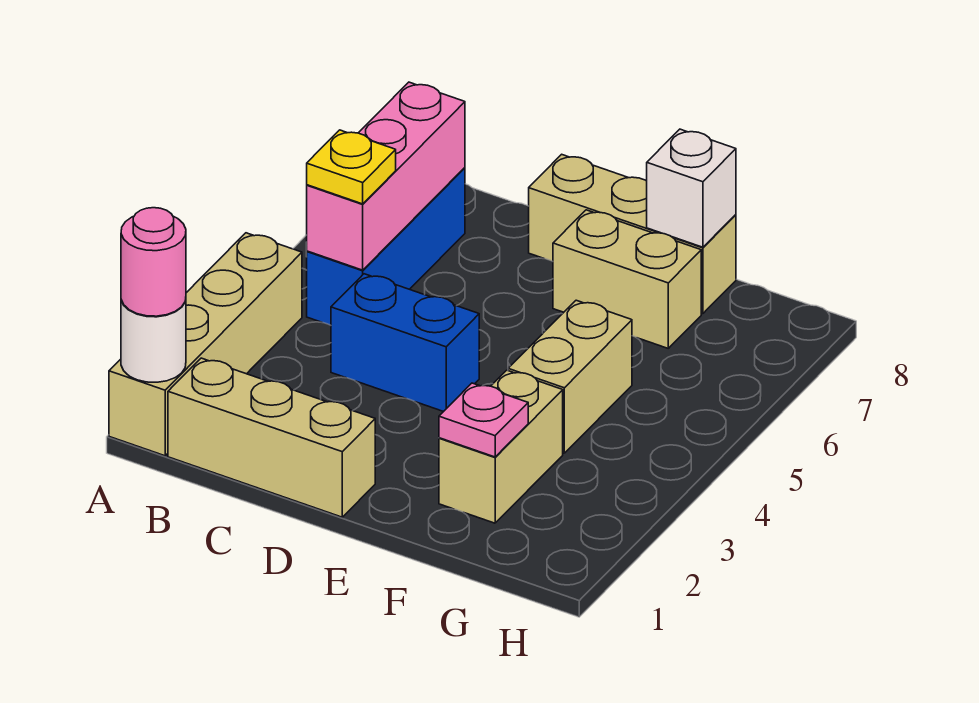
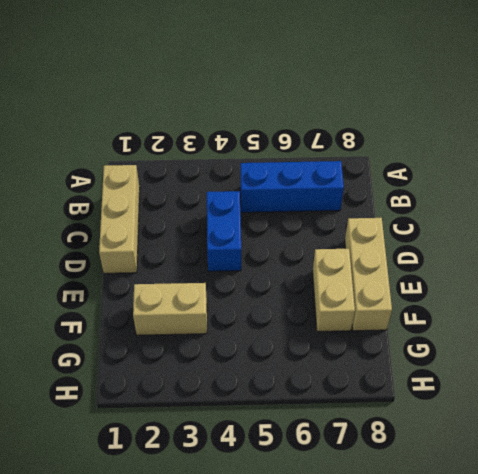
none -> tan brick A1:A4 level 1
none -> tan brick F4:F5 level 1
none -> white round brick A1 level 2

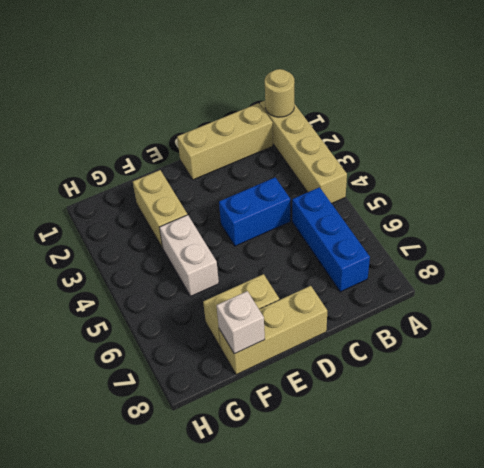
tan round brick A1 level 2 -> white round brick A1 level 2
white brick F4:F5 level 1 -> tan brick F4:F5 level 1
none -> pink brick B5:B7 level 2
none -> pink plate F2 level 2
none -> pink round brick A1 level 3

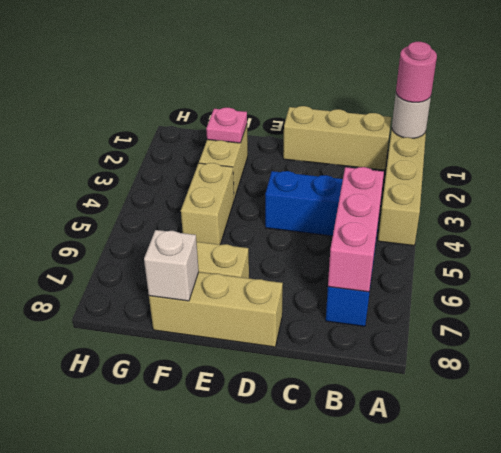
none -> yellow plate B5 level 3

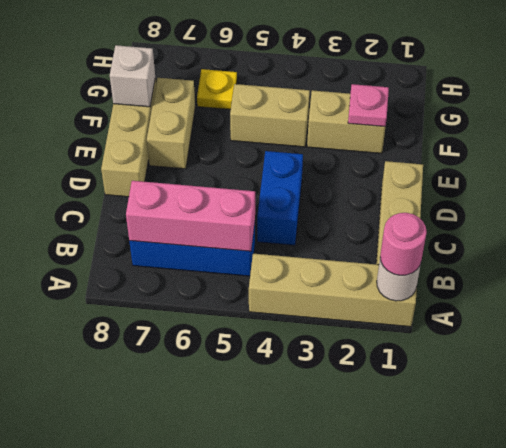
yellow plate G6 level 1 -> yellow plate B5 level 3

